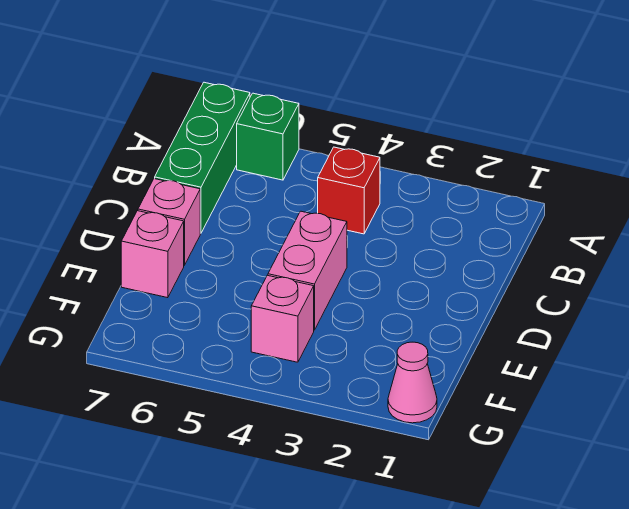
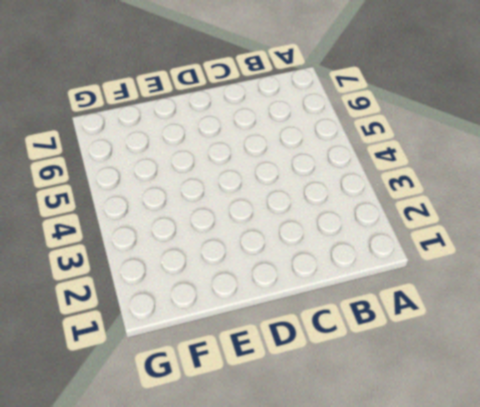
none -> green brick A6 level 1
none -> green brick A7:C7 level 1

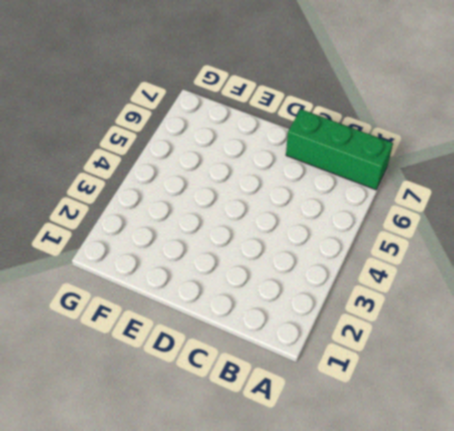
none -> green brick A6 level 1
none -> red brick B4 level 1

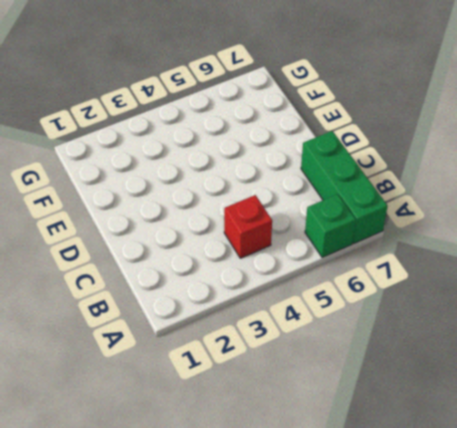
none -> pink brick D4:E4 level 1
none -> pink brick D7 level 1

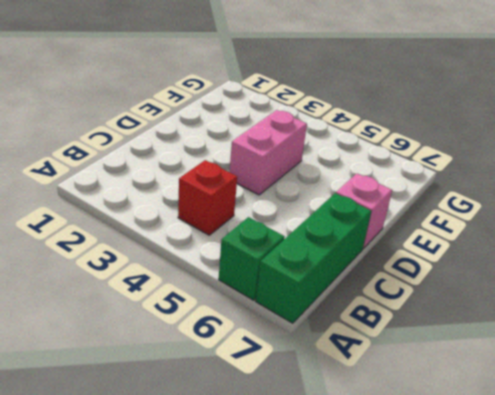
none -> pink brick E7 level 1
none -> pink brick F4 level 1

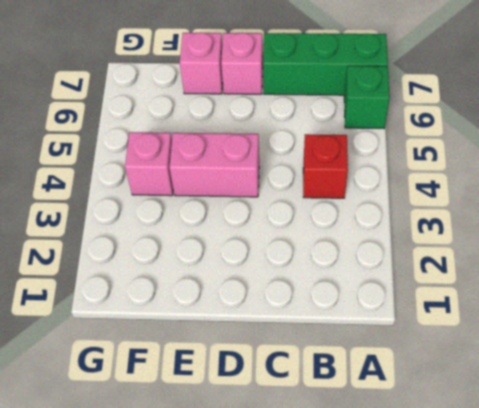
none -> pink cone G1 level 1

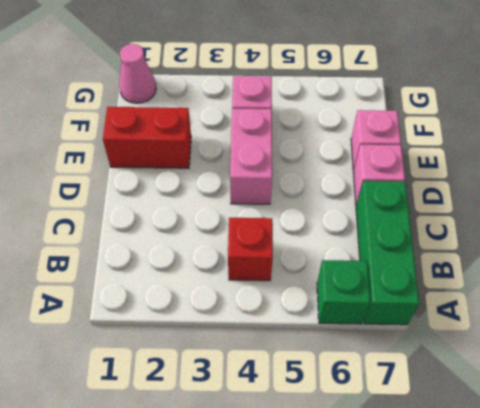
red brick E1:E2 level 1 -> none

